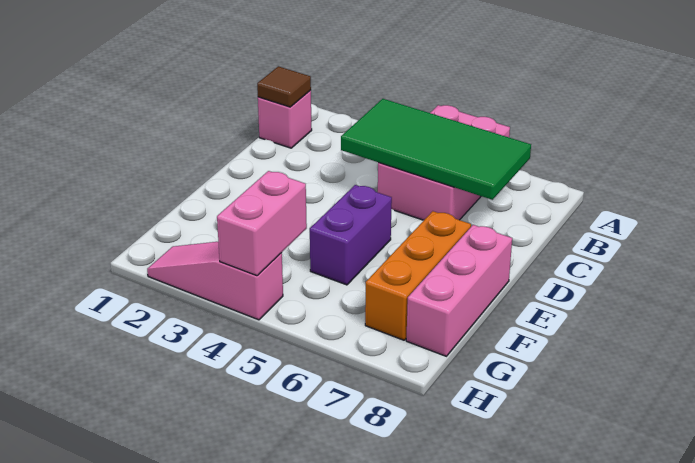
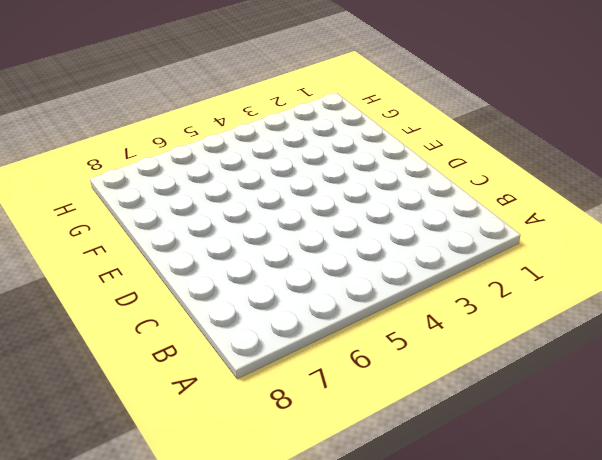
none -> pink brick A5:C6 level 1
none -> pink brick B1 level 1

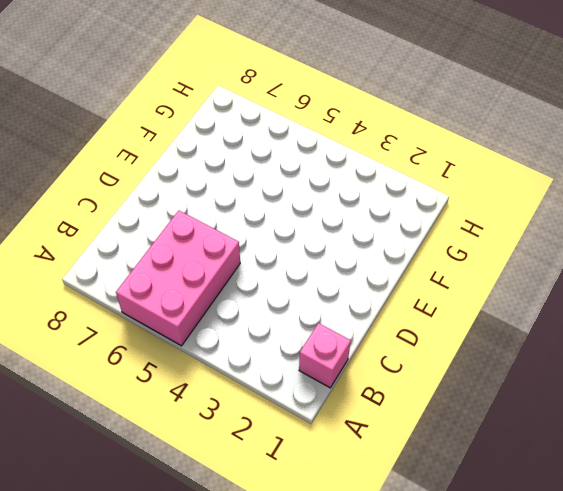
none -> purple brick E5:F5 level 1
none -> orange brick E7:G7 level 1

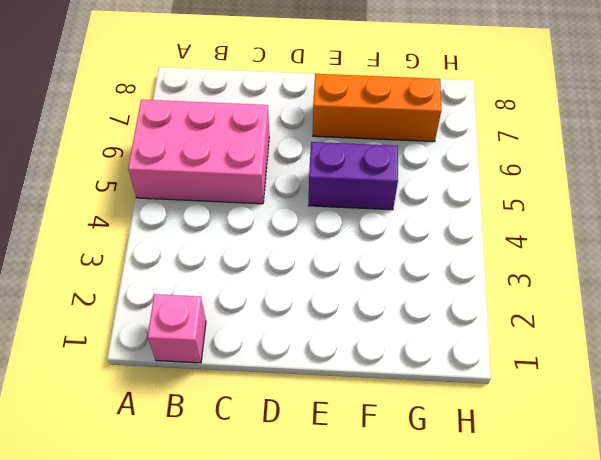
none -> pink brick E8:G8 level 1
none -> pink slope H2:H4 level 1 top 4

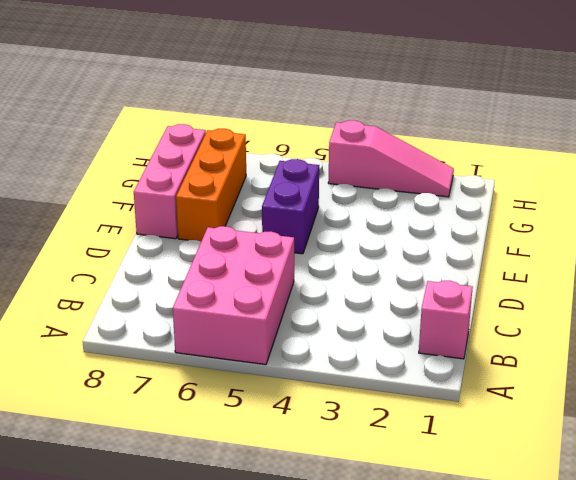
none -> brown tile B1 level 2
none -> green tile B4:C7 level 2

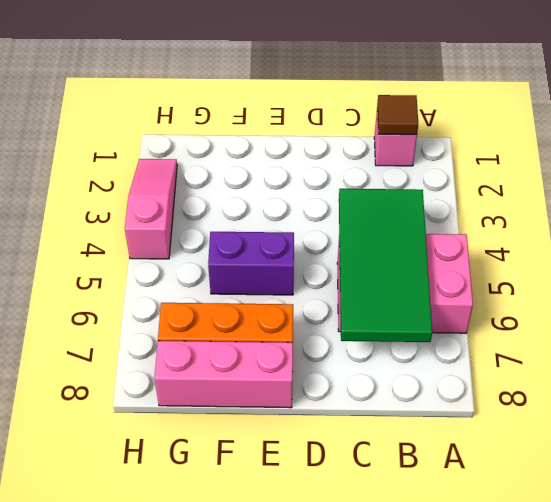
none -> pink brick G4:H4 level 2

